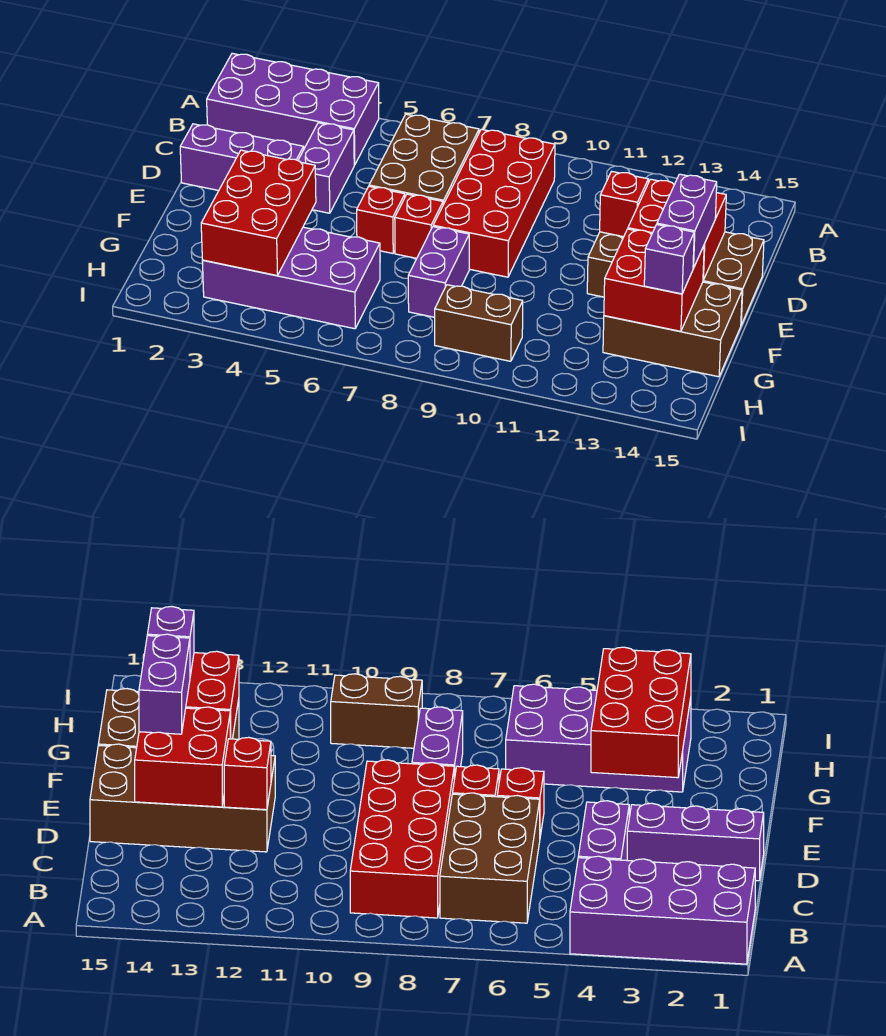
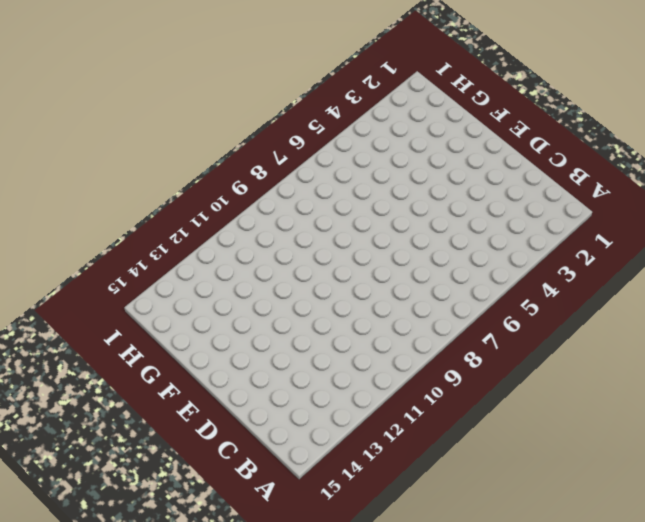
none -> purple brick A1:B4 level 1
none -> brown brick B6:D7 level 1
none -> red brick B8:E9 level 1

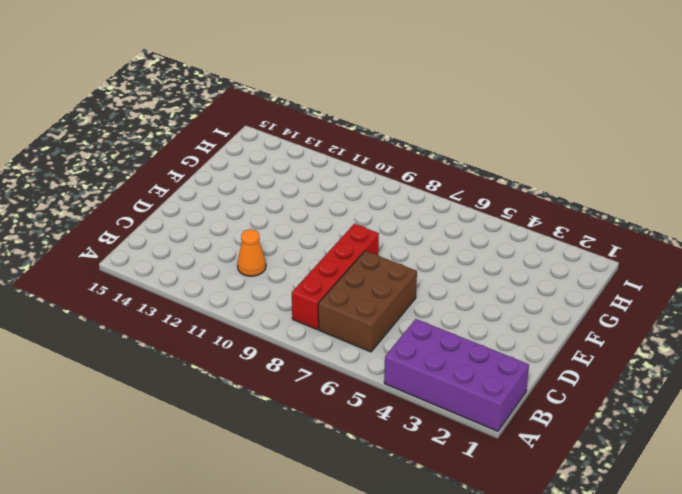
red brick B8:E8 level 1 -> red brick B8:E9 level 1
orange cone C11 level 1 -> none
none -> purple brick C4:D4 level 1
none -> purple brick D1:D3 level 1
none -> brown brick D12:E15 level 1

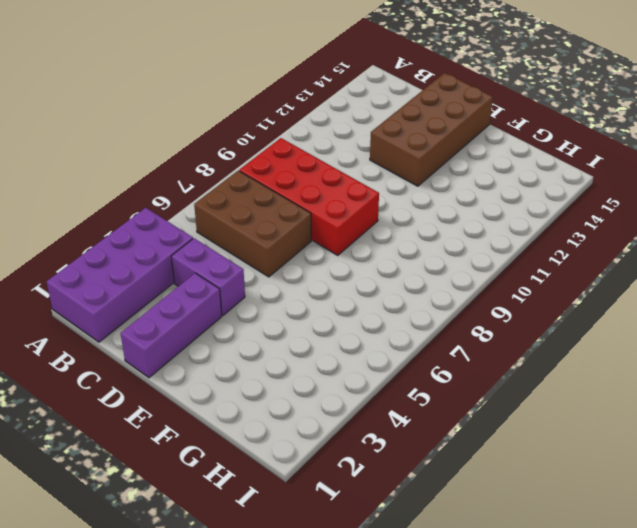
none -> red brick E6 level 1
none -> red brick E7 level 1
none -> purple brick F8:G8 level 1

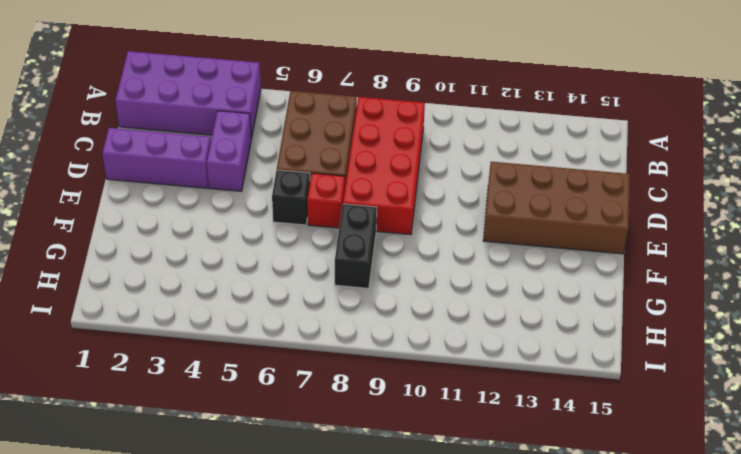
black brick E6 level 1 -> red brick E6 level 1
black brick F8:G8 level 1 -> purple brick F8:G8 level 1
none -> brown brick F13:G15 level 1
none -> purple brick G3:H6 level 1
none -> brown brick H9:H10 level 1

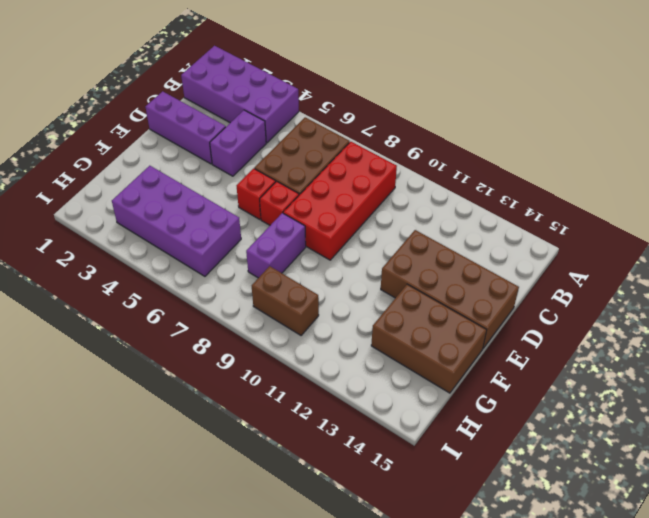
none -> red brick D12 level 2
none -> red brick D13:E14 level 2
none -> red brick F3:H4 level 2

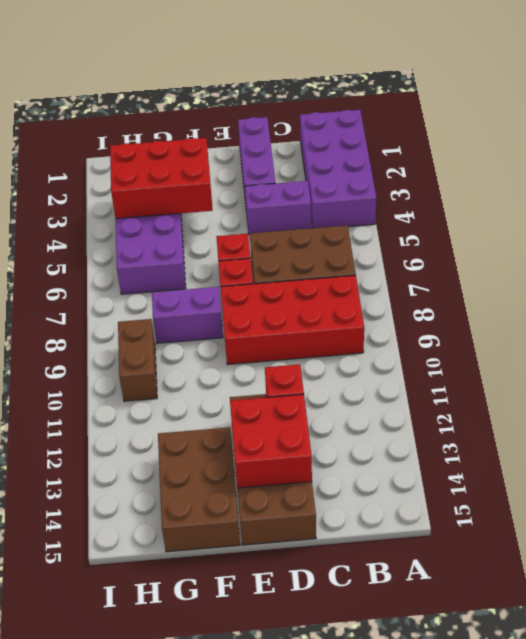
none -> red brick F13:G14 level 2
none -> purple brick E14:F14 level 3
none -> purple brick G14 level 3

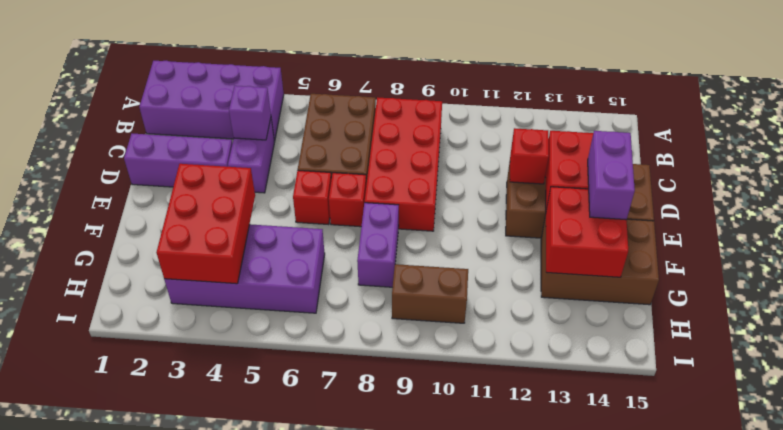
purple brick C4 level 2 -> purple brick G14 level 3

